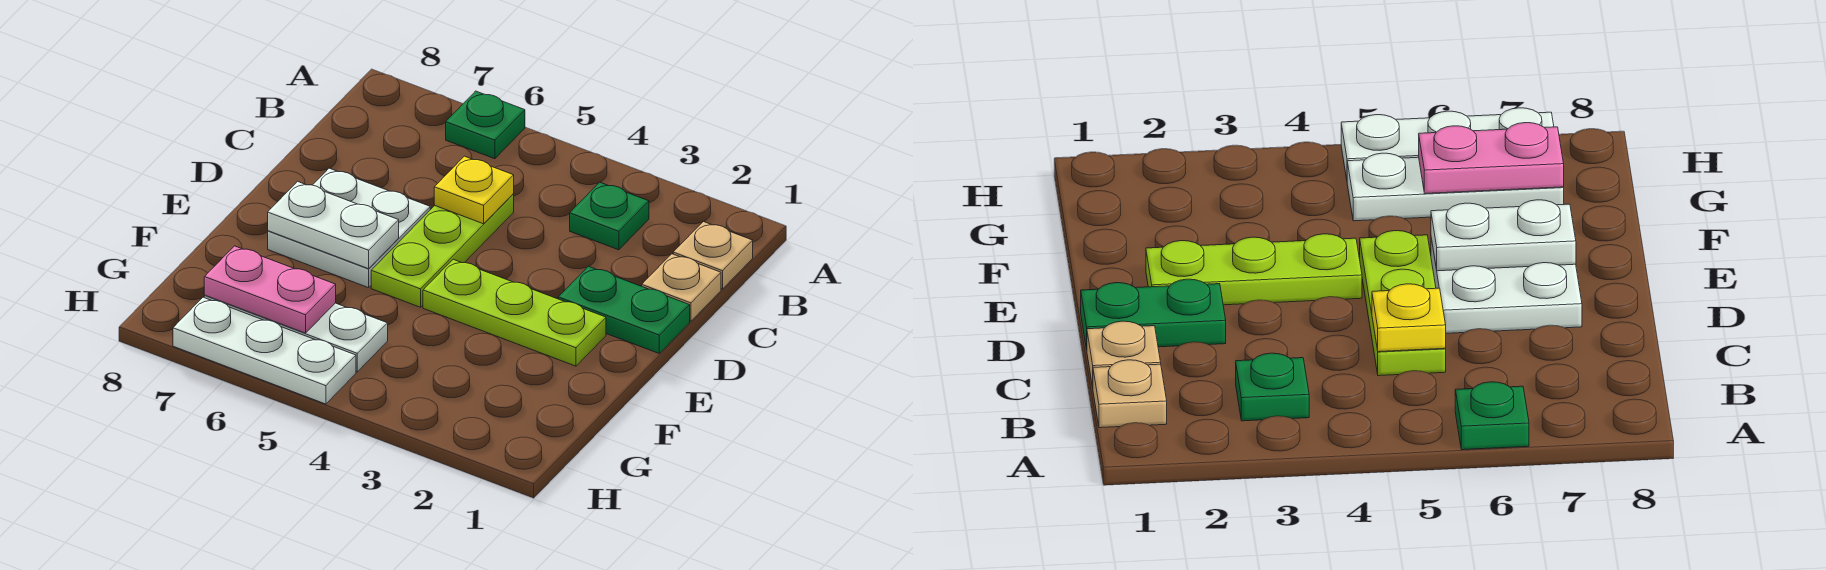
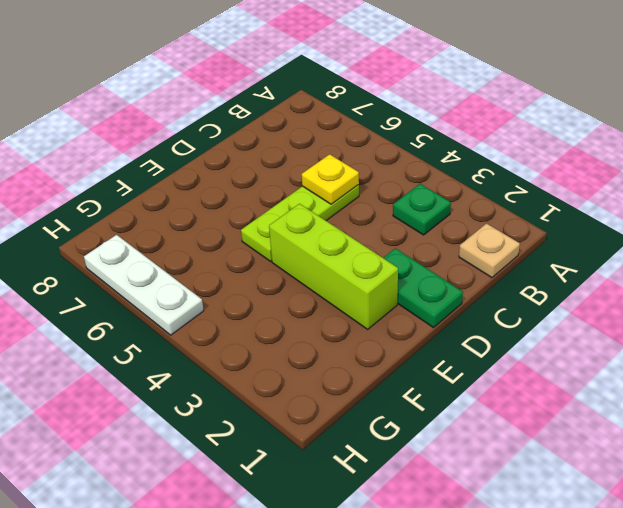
lime brick E2:E4 level 1 -> lime plate E2:E4 level 1
none -> green plate A6 level 1
none -> tan plate C1 level 1
none -> white plate D6:E7 level 1

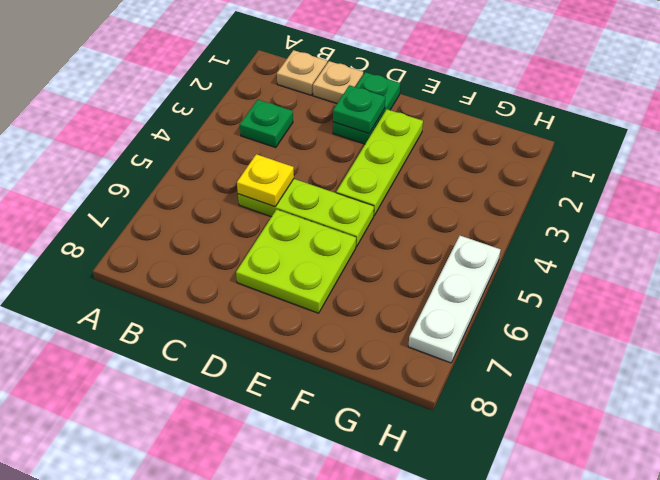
green plate D2 level 2 -> green plate A6 level 1
lime plate D6:E7 level 1 -> white plate D6:E7 level 1
none -> white plate G5:G7 level 1
none -> white plate E6:E7 level 2
none -> pink plate G6:G7 level 2

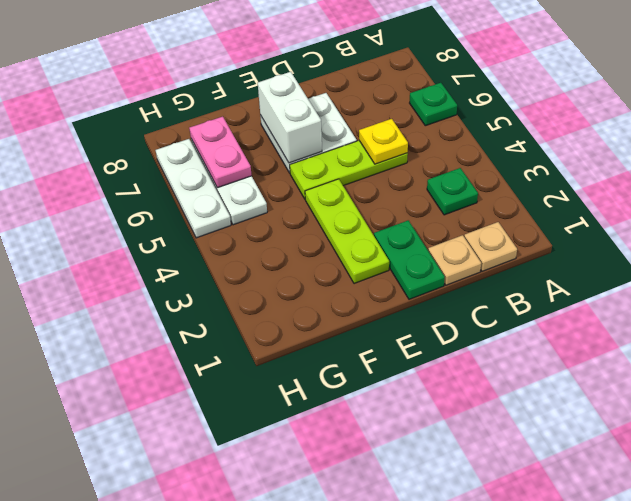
white brick E6:E7 level 2 -> white plate E6:E7 level 2

